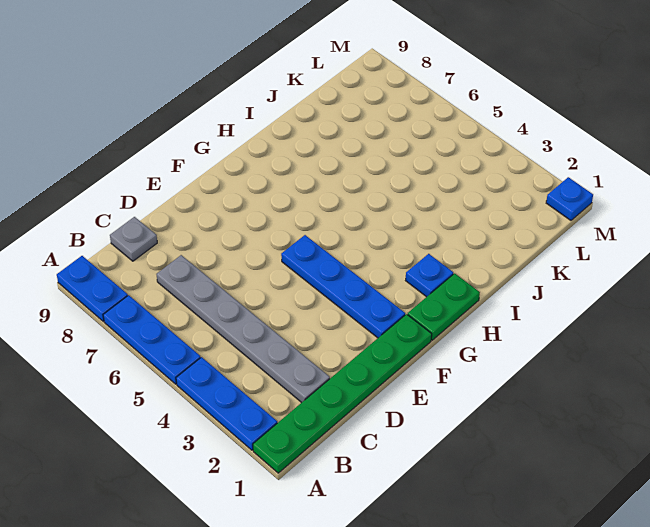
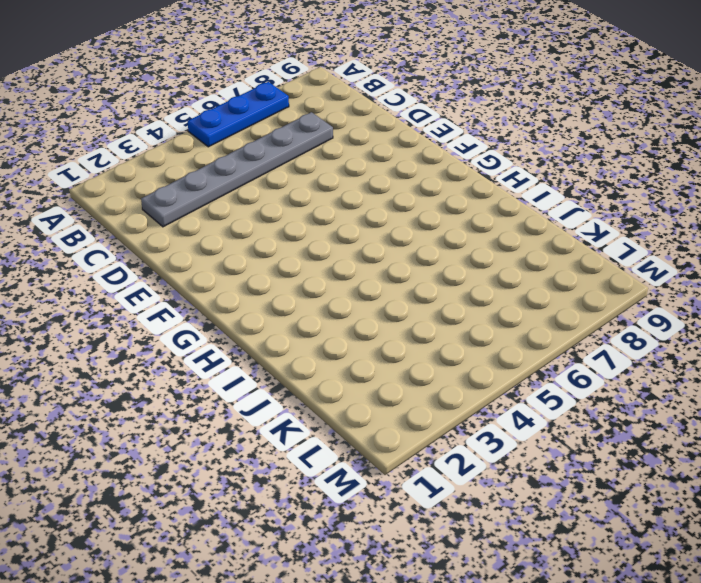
none -> green plate A1:F1 level 1
none -> blue plate A2:A4 level 1

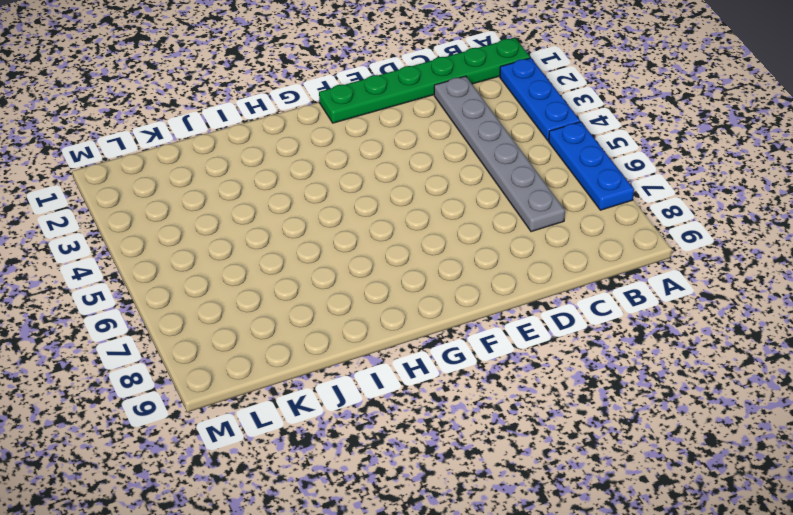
none -> blue plate A8:A9 level 1
none -> grey plate C9 level 1

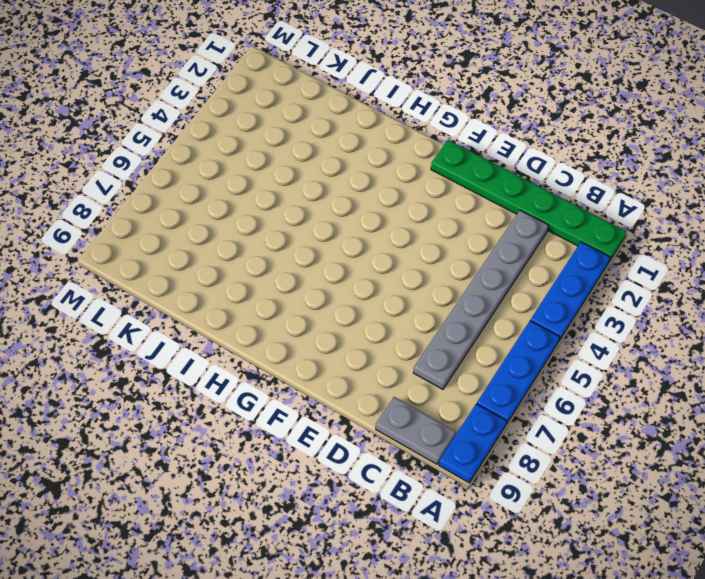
grey plate B9:C9 level 1 -> grey plate C9 level 1
none -> blue plate F2:F5 level 1
none -> green plate G1:H1 level 1

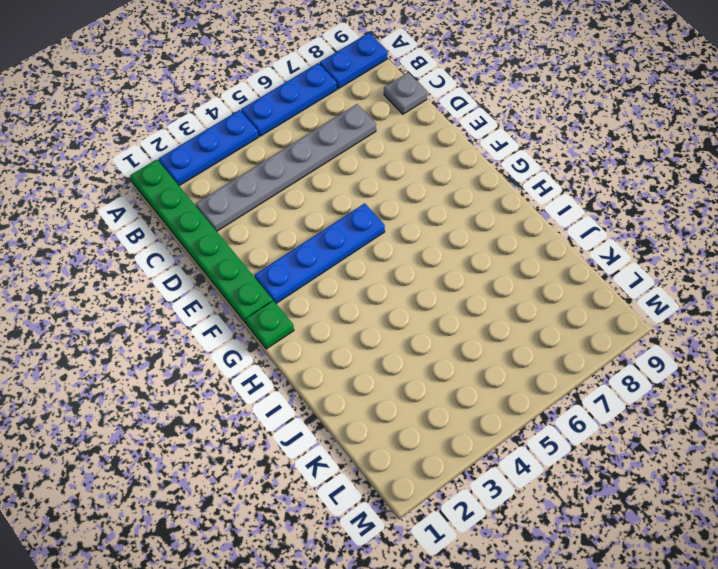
green plate G1 level 1 -> green plate G1:H1 level 1
none -> blue plate H2 level 1
none -> blue plate M1 level 1

